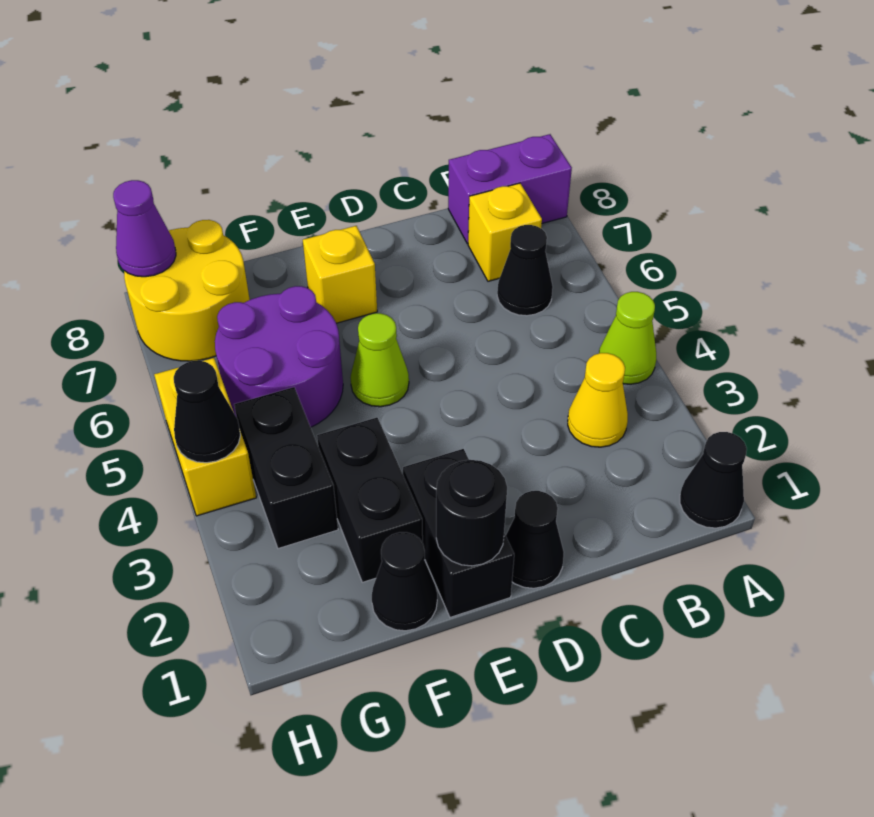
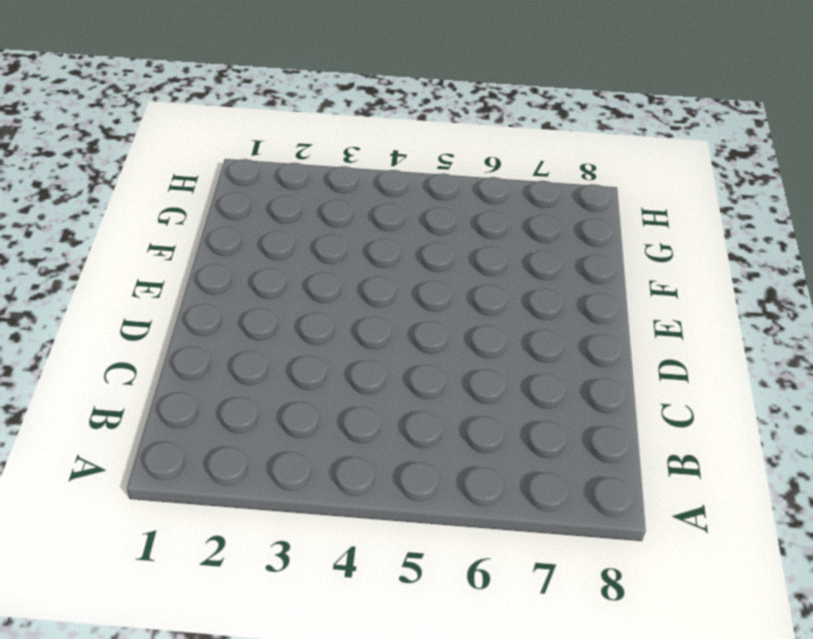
none -> black cone A1 level 1
none -> lime cone A4 level 1
none -> purple brick A8:B8 level 1

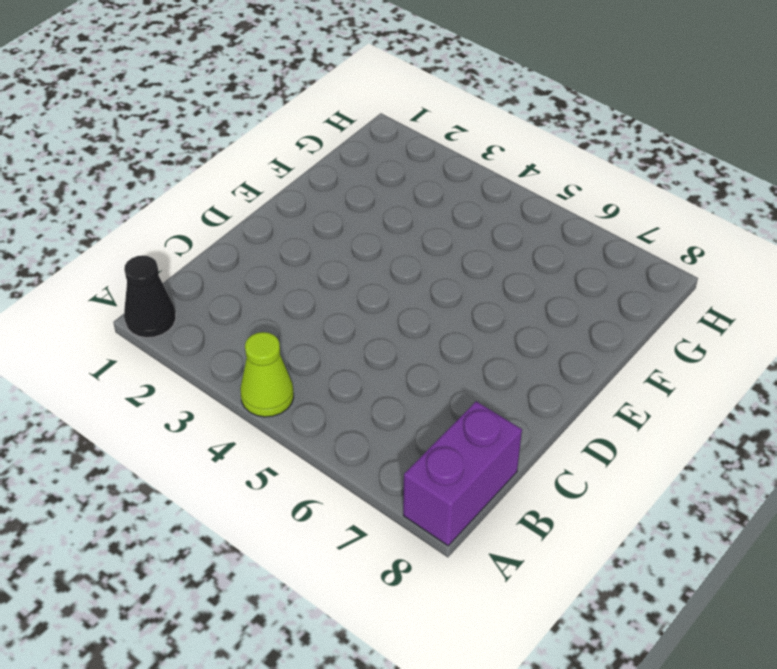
none -> yellow cone B3 level 1
none -> black cone B6 level 1
none -> yellow brick B7 level 1

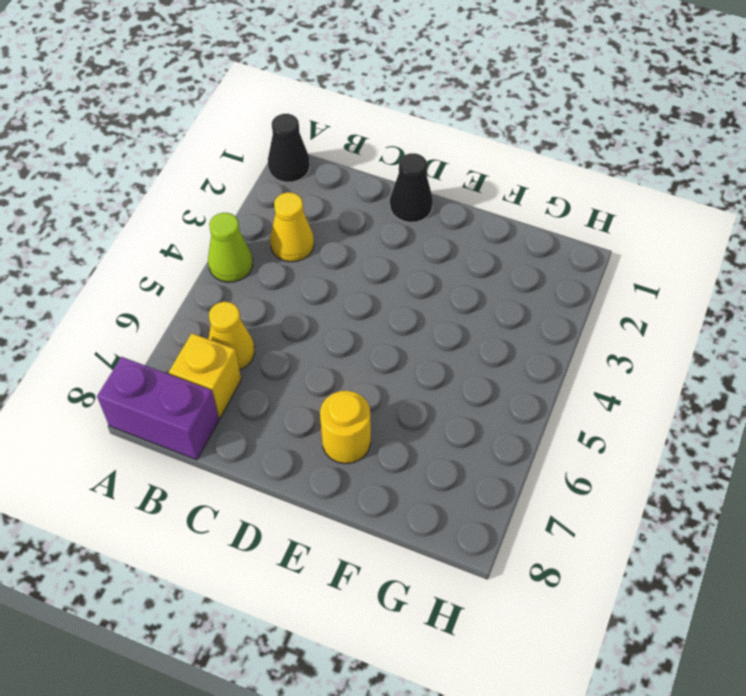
yellow cone B6 level 1 -> black cone B6 level 1
yellow round brick E7 level 1 -> yellow brick E7 level 1
none -> black brick E1:E2 level 1
none -> lime cone E5 level 1
none -> black cone F1 level 1

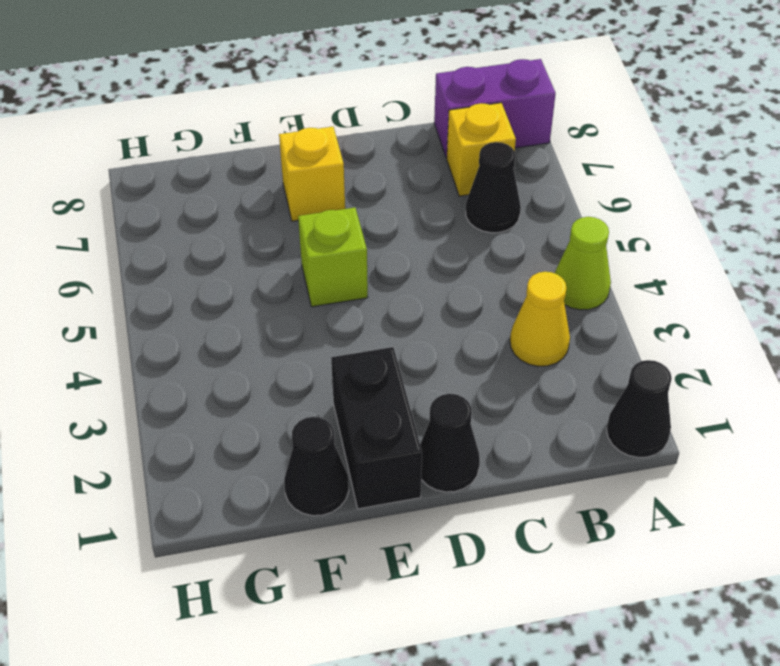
lime brick E5 level 1 -> lime cone E5 level 1
none -> black brick F2:F3 level 1
none -> purple round brick F5:G6 level 1
none -> black brick G3:G4 level 1

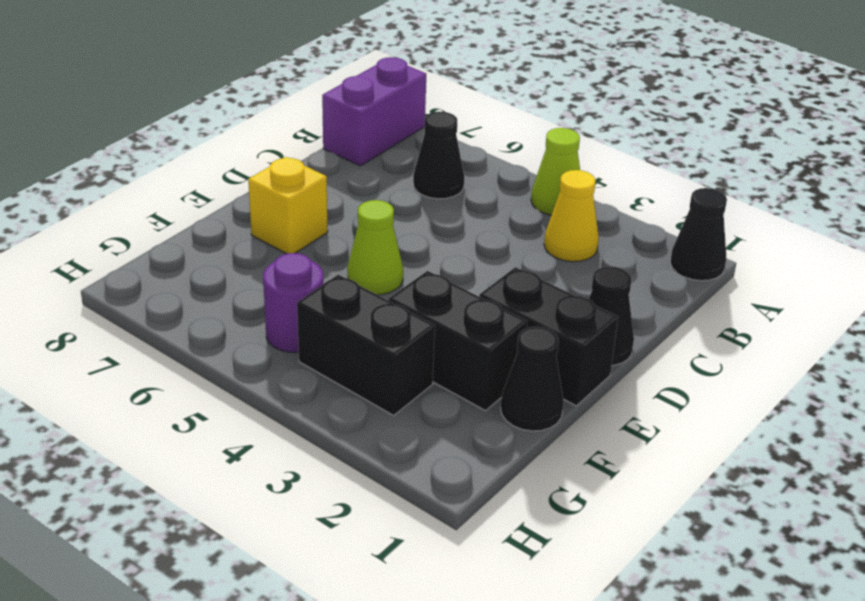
purple round brick G5 level 1 -> purple round brick F5:G6 level 1
none -> yellow brick B7 level 1
none -> yellow round brick G7:H8 level 1
none -> yellow brick H4:H5 level 1

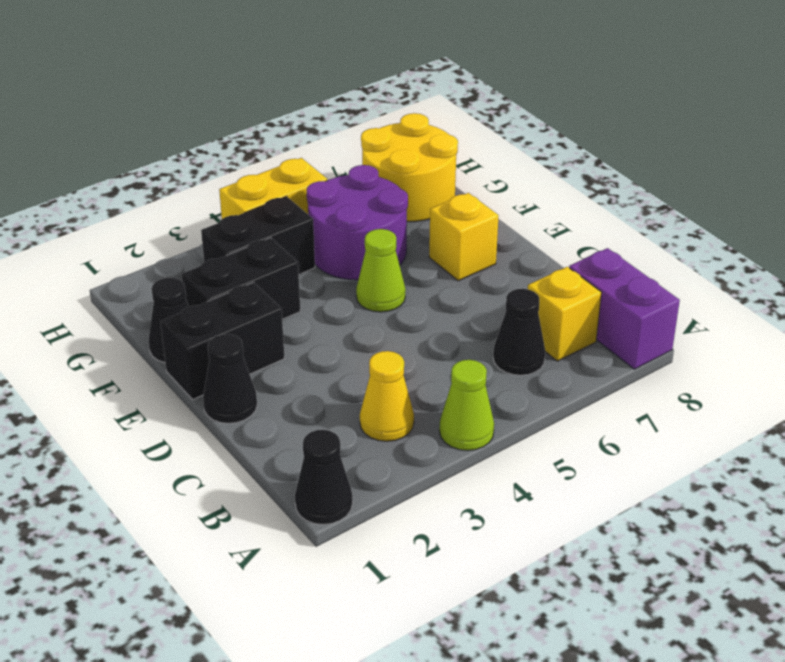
none -> black round brick E1 level 2
none -> black cone H4 level 2
none -> purple cone H8 level 2

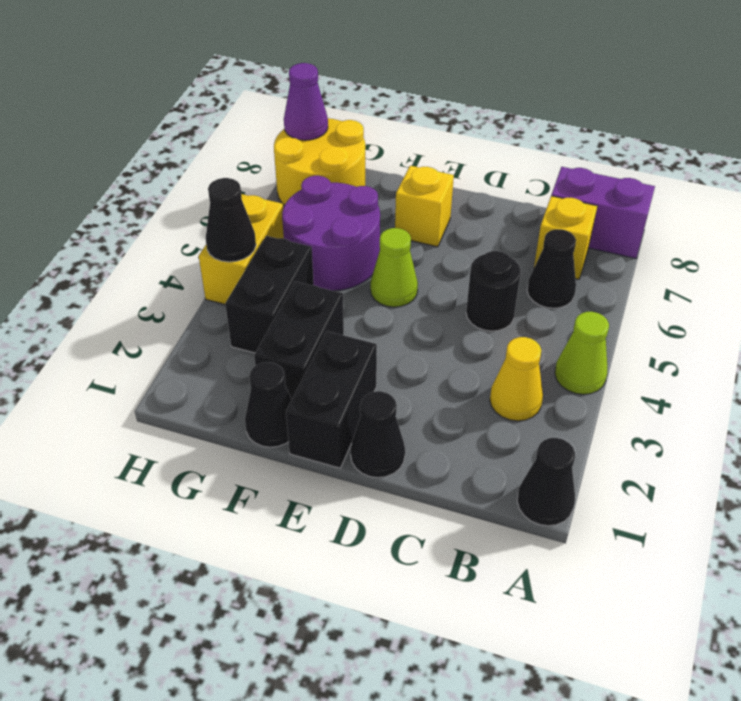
black round brick C5 level 1 -> black round brick E1 level 2

